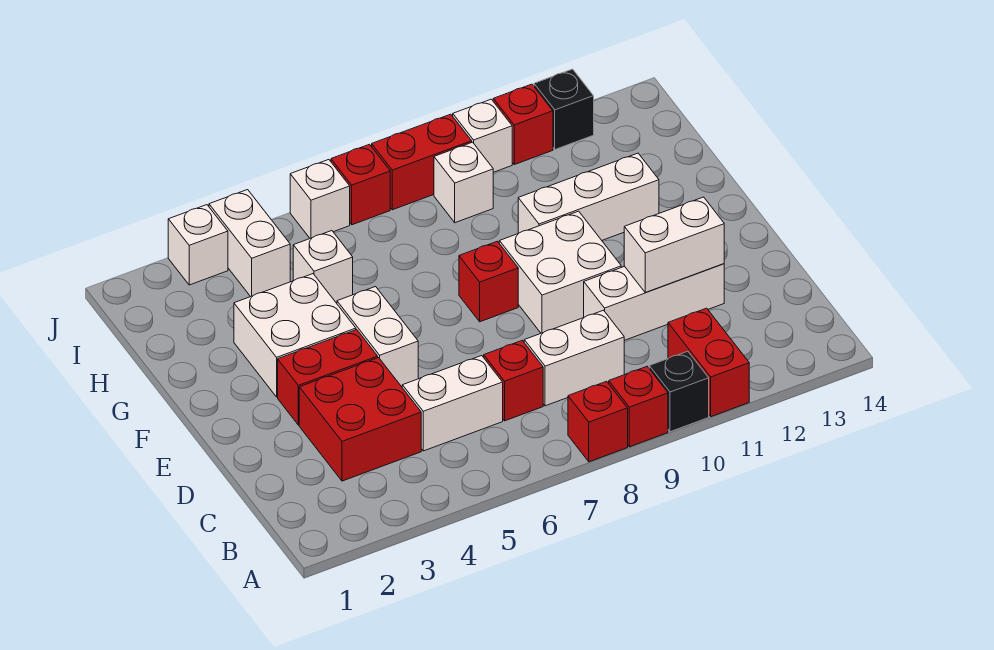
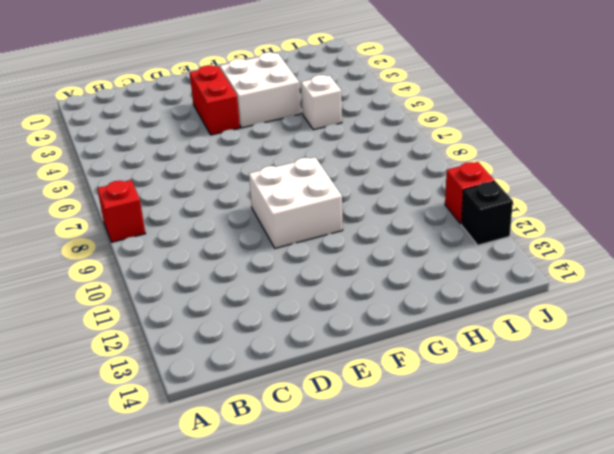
none -> red brick A9 level 1
none -> black brick A10 level 1
none -> red brick A11:B11 level 1

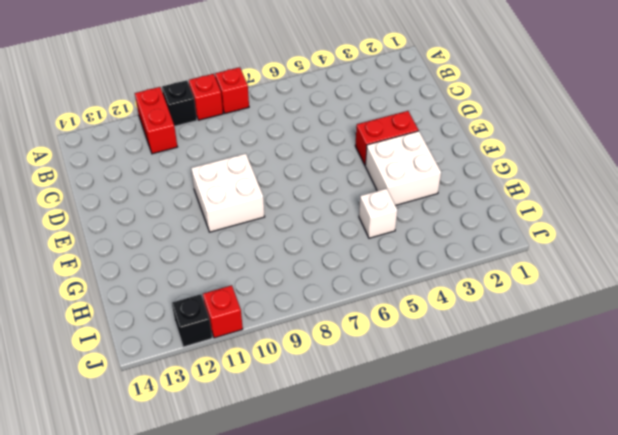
none -> red brick C3:D4 level 1
none -> white brick C5:C6 level 1
none -> red brick C7 level 1

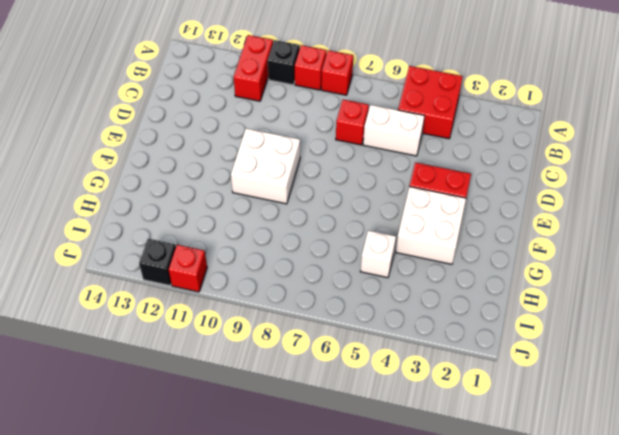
red brick A4:B5 level 1 -> red brick C3:D4 level 1
none -> white brick C8:C9 level 1
none -> white brick D10:D12 level 1
none -> white brick E5:F5 level 1

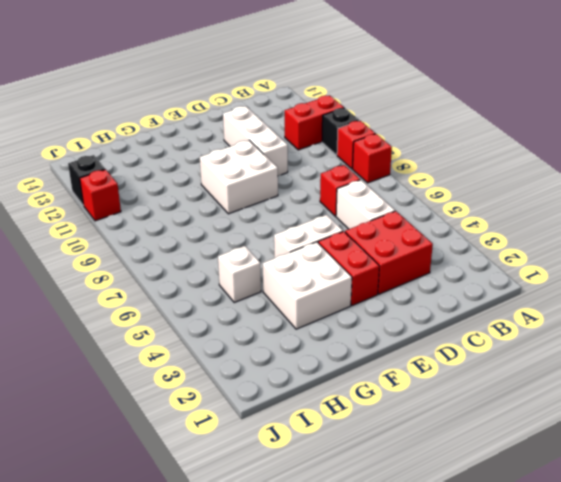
none -> white brick C8:C9 level 1
none -> red brick F8 level 1
none -> white brick G10:G12 level 1

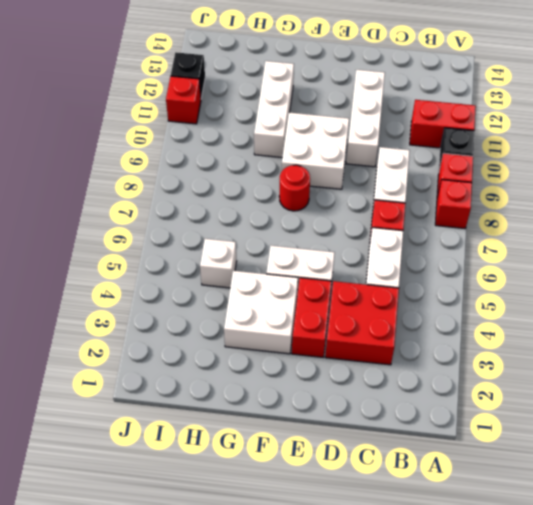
red round brick F8 level 1 -> red brick F8 level 1
none -> white brick I4:J4 level 1
none -> white brick I9 level 1
none -> white brick J3 level 1

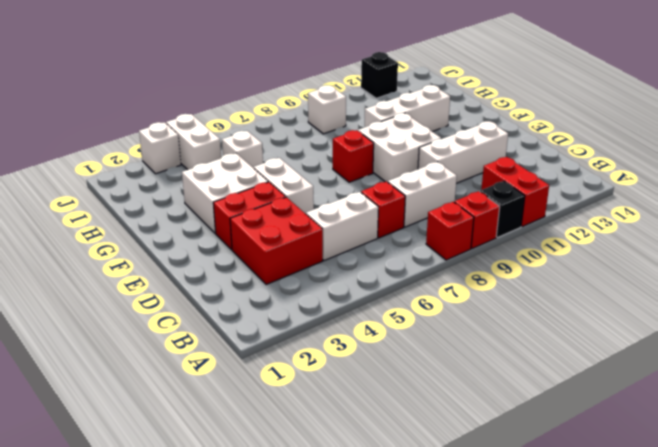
none -> white brick J6 level 1
none -> red brick J7 level 1
none -> red brick J8:J9 level 1

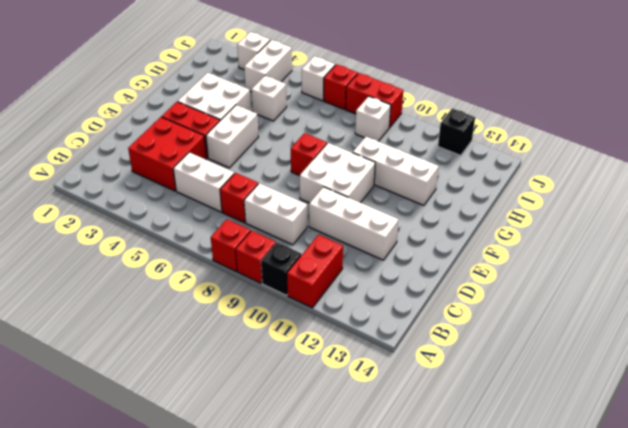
none -> white brick J10 level 1
none -> red brick J11 level 1
none -> white brick D11:D12 level 2

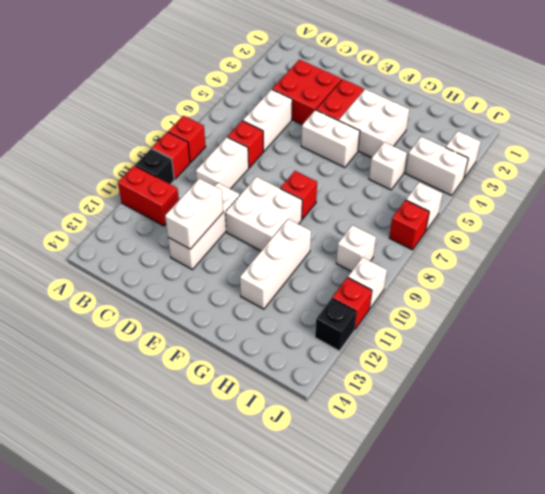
none -> red brick J8:J9 level 1

